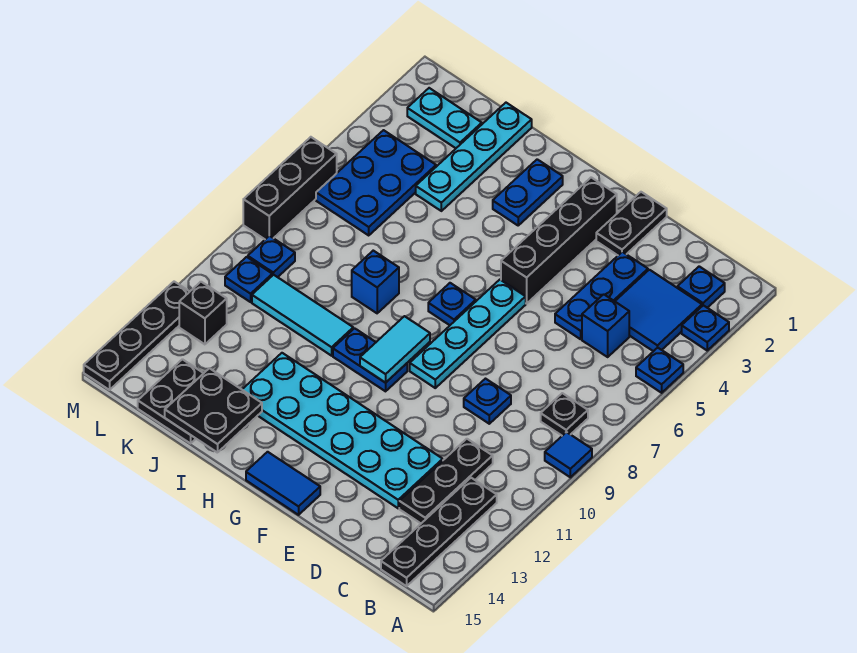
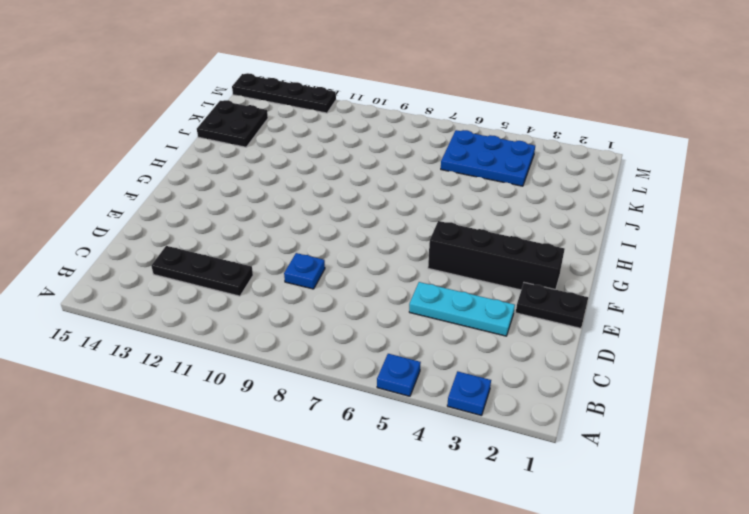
cyan plate D3:D5 level 1 -> blue plate D3:D5 level 1
none -> blue tile A9 level 1
none -> blue plate B2 level 1
none -> blue tile B3:C4 level 1
none -> black plate B8 level 1

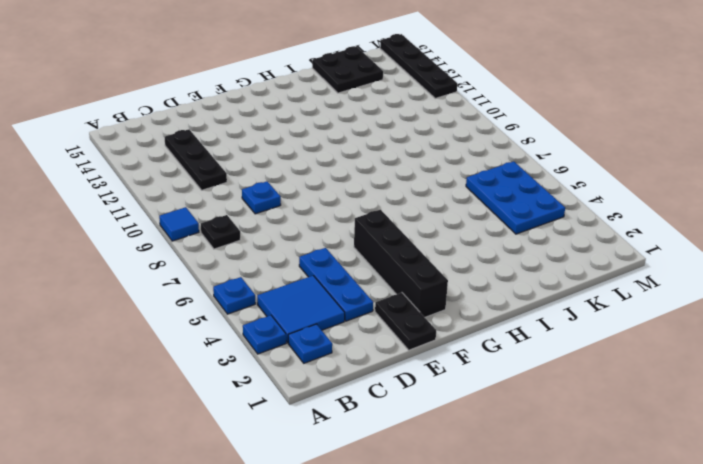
none -> black plate B12:B15 level 1
none -> blue brick C5 level 1
none -> cyan plate D12:I13 level 1
none -> cyan plate F6:F9 level 1

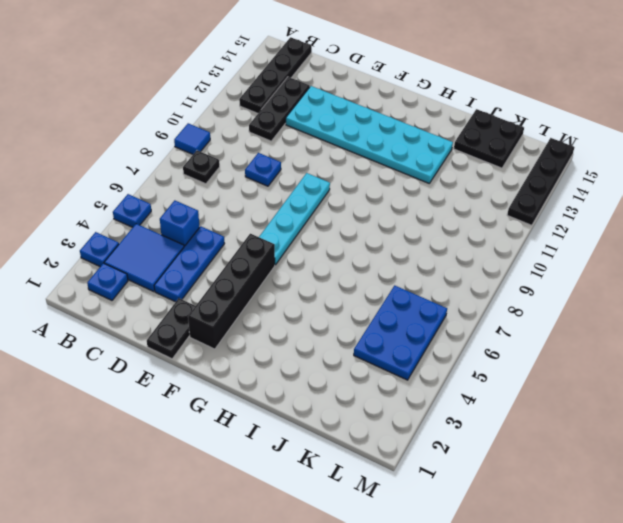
none -> blue tile F15:G15 level 1
none -> blue plate G7 level 1
none -> blue plate G10:H10 level 1
none -> blue plate H2:H3 level 1

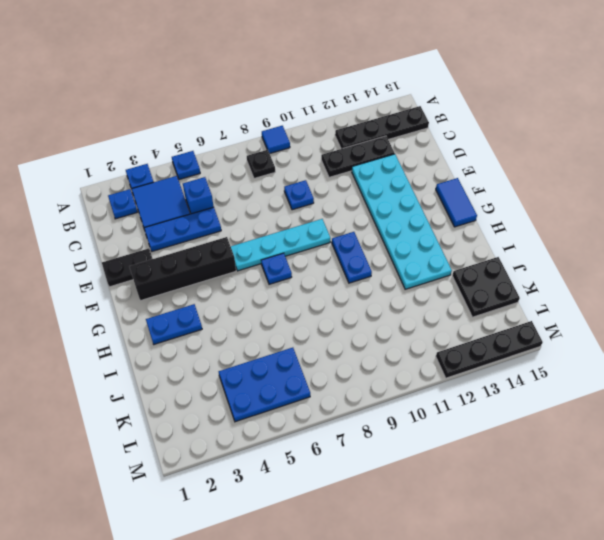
none -> blue brick I8 level 1
none -> cyan tile I10:K10 level 1
none -> cyan plate J1:J4 level 1
none -> cyan plate K2:L2 level 1

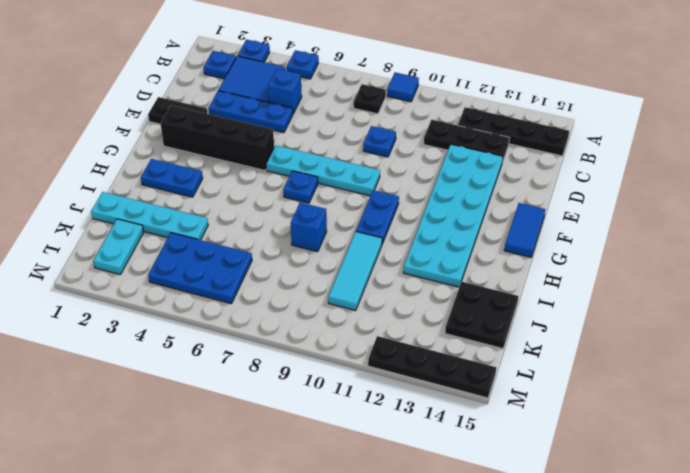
none -> blue plate L9 level 1
none -> blue plate L10 level 1
none -> black brick L12 level 1
none -> black brick M6:M8 level 1

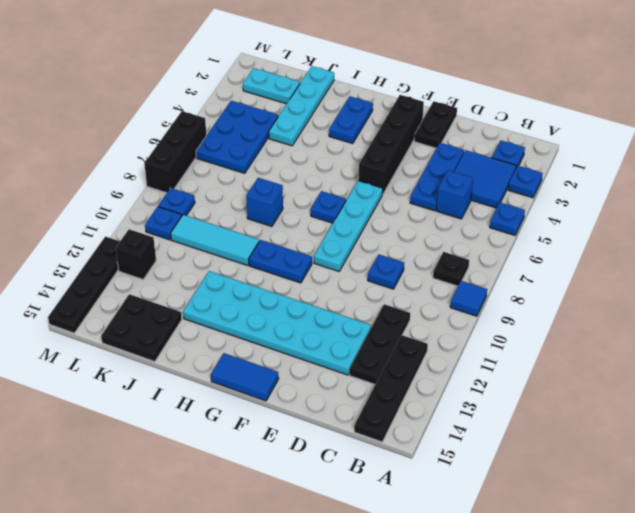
none -> cyan tile G9:G10 level 2
none -> black plate I14:J15 level 2

